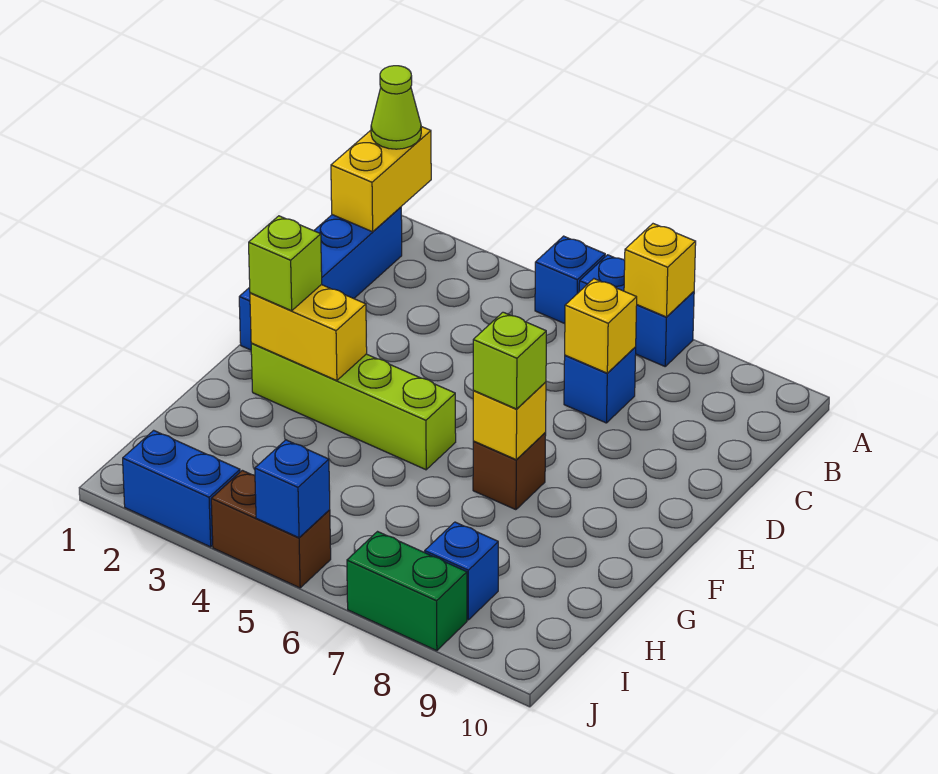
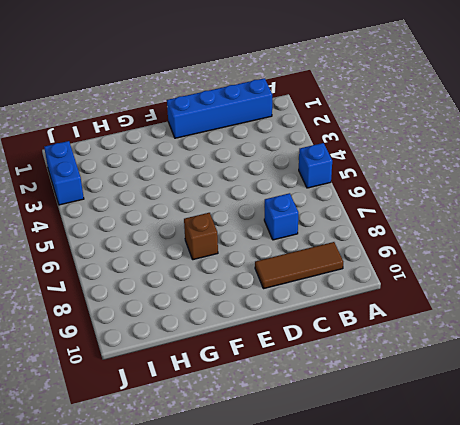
brown tile B9:D9 level 1 -> none
none -> blue brick A6:A7 level 1
none -> lime brick F2:F5 level 1
none -> blue brick I8 level 1

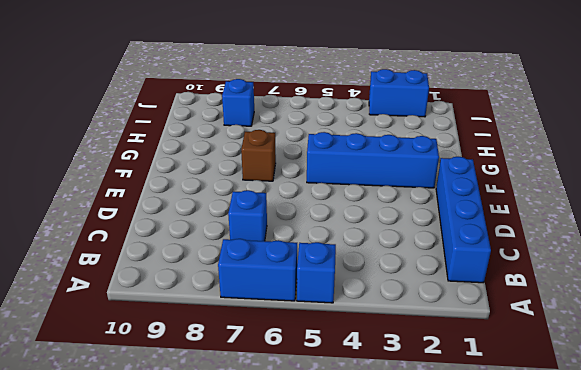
blue brick F2:F5 level 1 -> lime brick F2:F5 level 1
none -> brown brick J4:J5 level 1
none -> green brick J7:J8 level 1
none -> yellow brick A1:B1 level 2

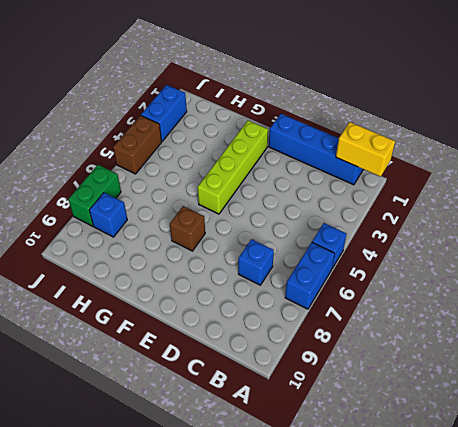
none -> yellow brick A7 level 2
none -> yellow brick C7 level 2
none -> yellow brick F2:F3 level 2

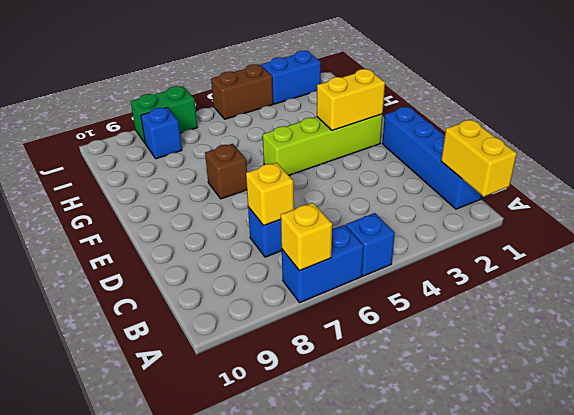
none -> yellow brick F7 level 2
none -> blue brick J5 level 2
none -> lime cone A1 level 3

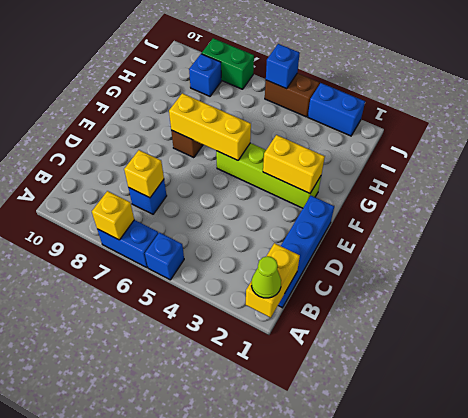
yellow brick F5:F7 level 2 -> yellow brick F7 level 2
none -> lime brick F2 level 3
none -> lime brick F7 level 3

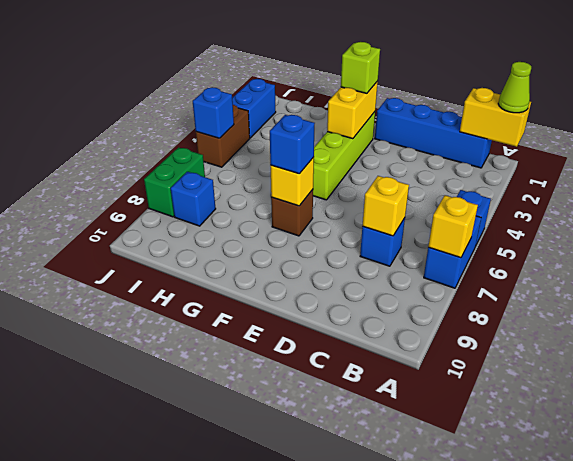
blue brick F7 level 3 -> lime brick F7 level 3

